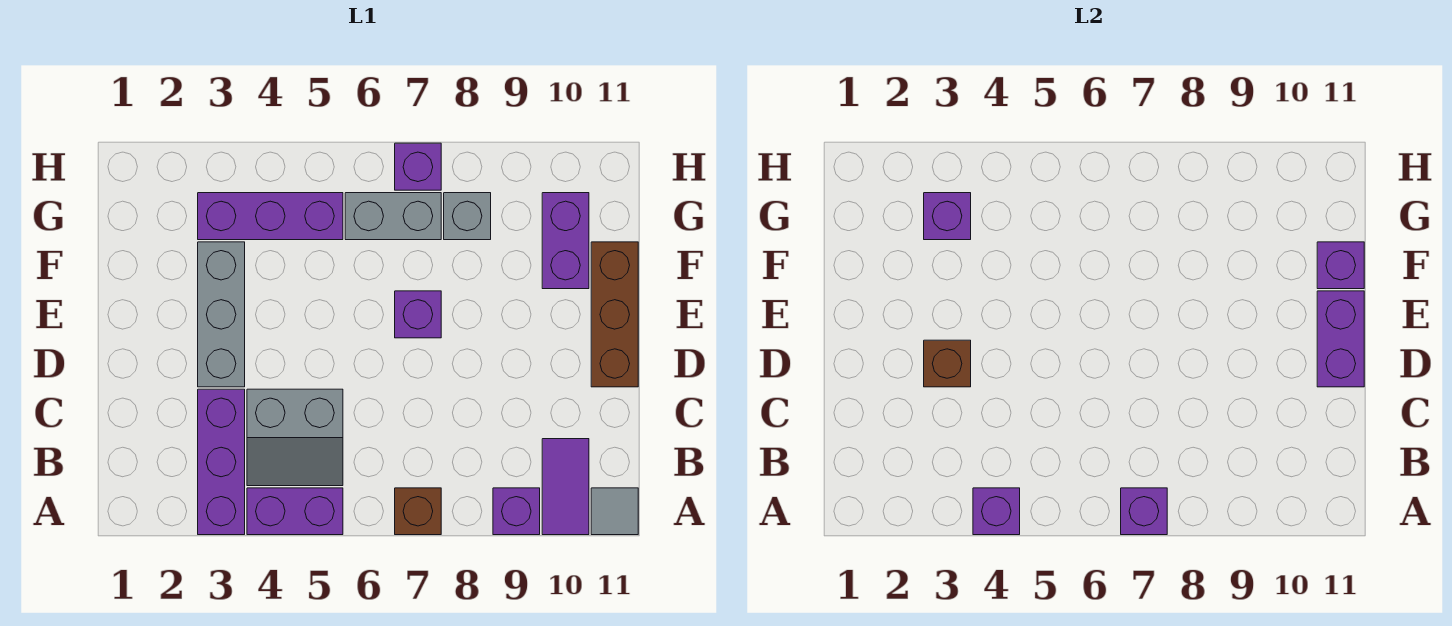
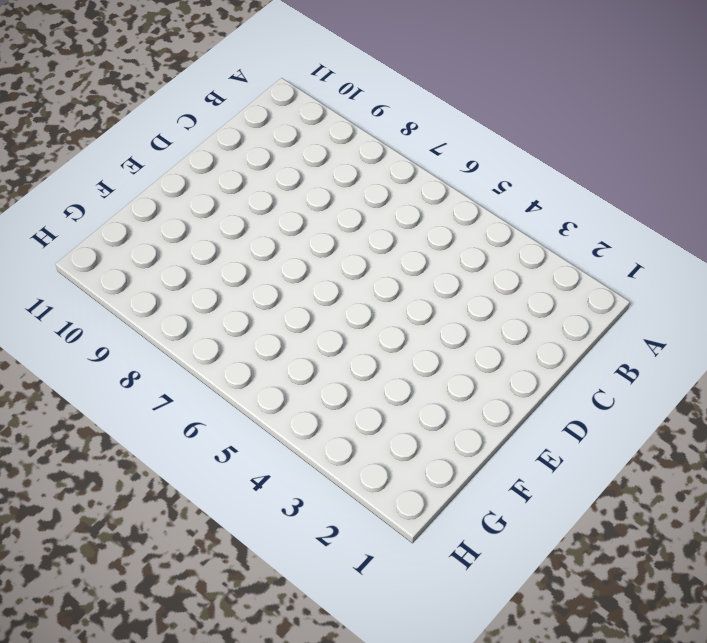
none -> purple brick A3:C3 level 1
none -> purple brick A4:A5 level 1
none -> brown brick A7 level 1

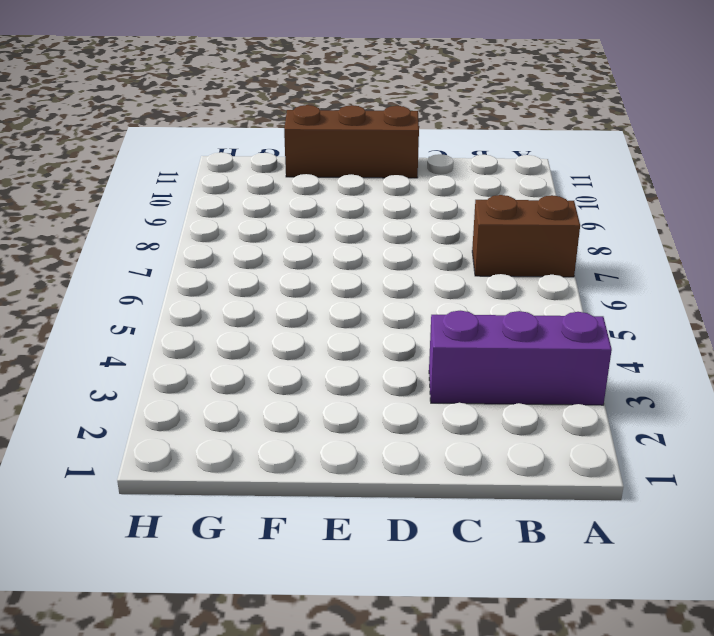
brown brick A7:B7 level 1 -> brown brick A7 level 1
none -> purple brick A4:A5 level 1
none -> purple brick A9 level 1
none -> purple tile A10:B10 level 1

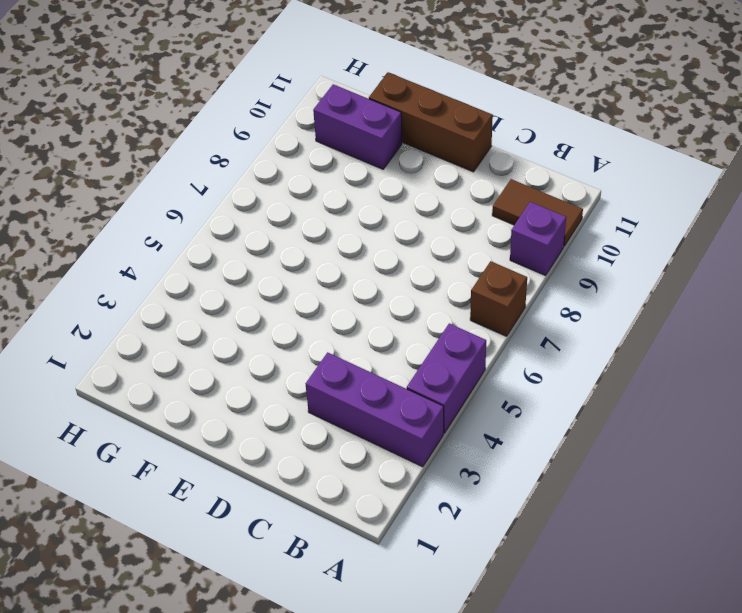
brown tile A10:B10 level 1 -> purple tile A10:B10 level 1
none -> grey tile A11 level 1
none -> grey slope B4:C5 level 1 top C
none -> grey brick D3:F3 level 1

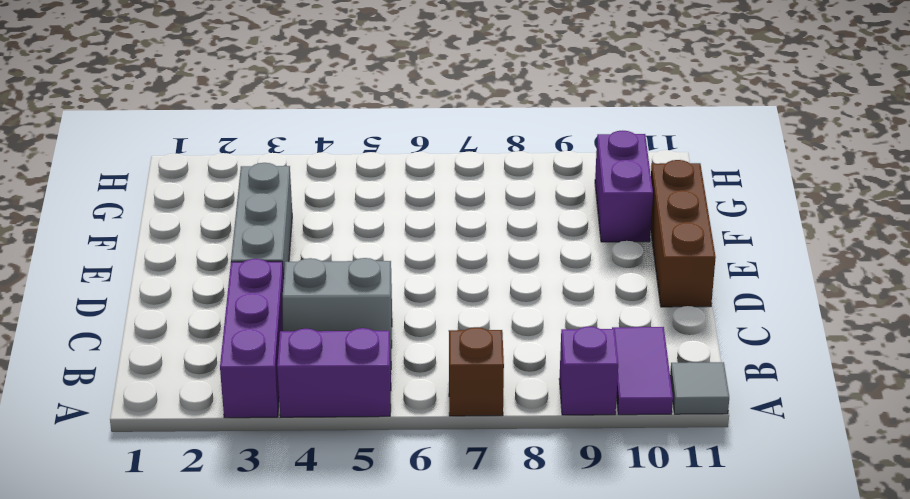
none -> purple brick E7 level 1
none -> purple brick G3:G5 level 1
none -> grey brick G6:G7 level 1

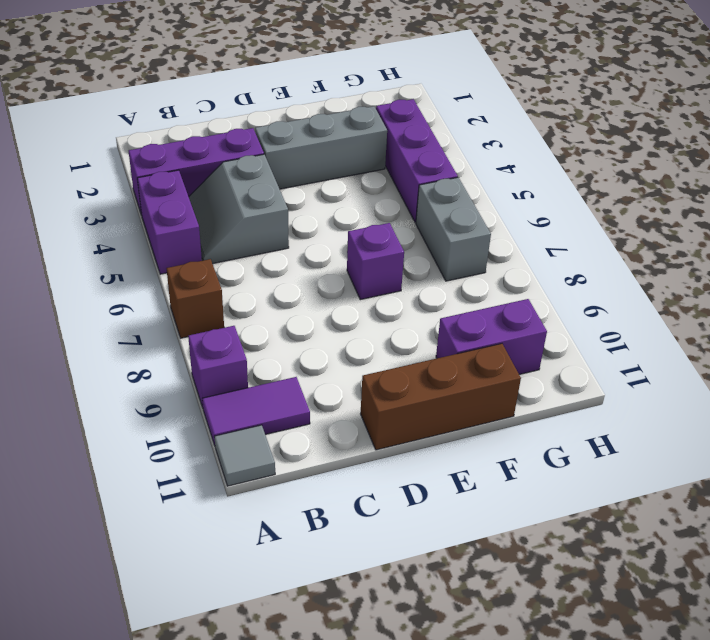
none -> grey brick G8 level 1
none -> purple brick H7 level 1
none -> purple brick A4 level 2

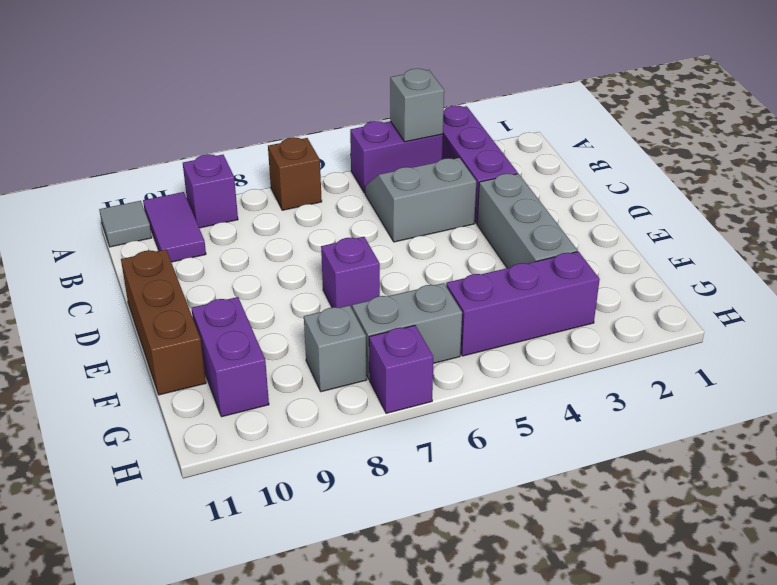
grey brick A4 level 2 -> purple brick A4 level 2
none -> purple brick A7 level 2
none -> brown brick D3 level 2
none -> purple brick D11:E11 level 2

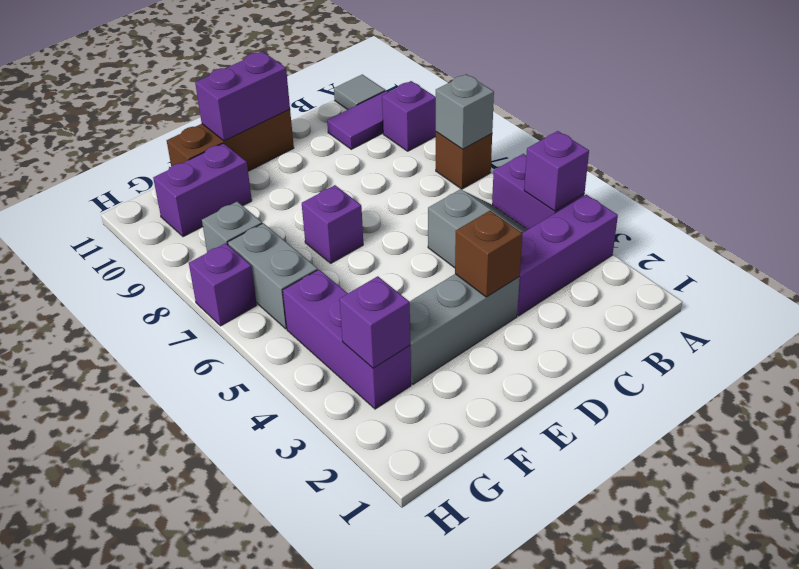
grey brick A7 level 2 -> purple brick A7 level 2
none -> purple brick F11 level 2

